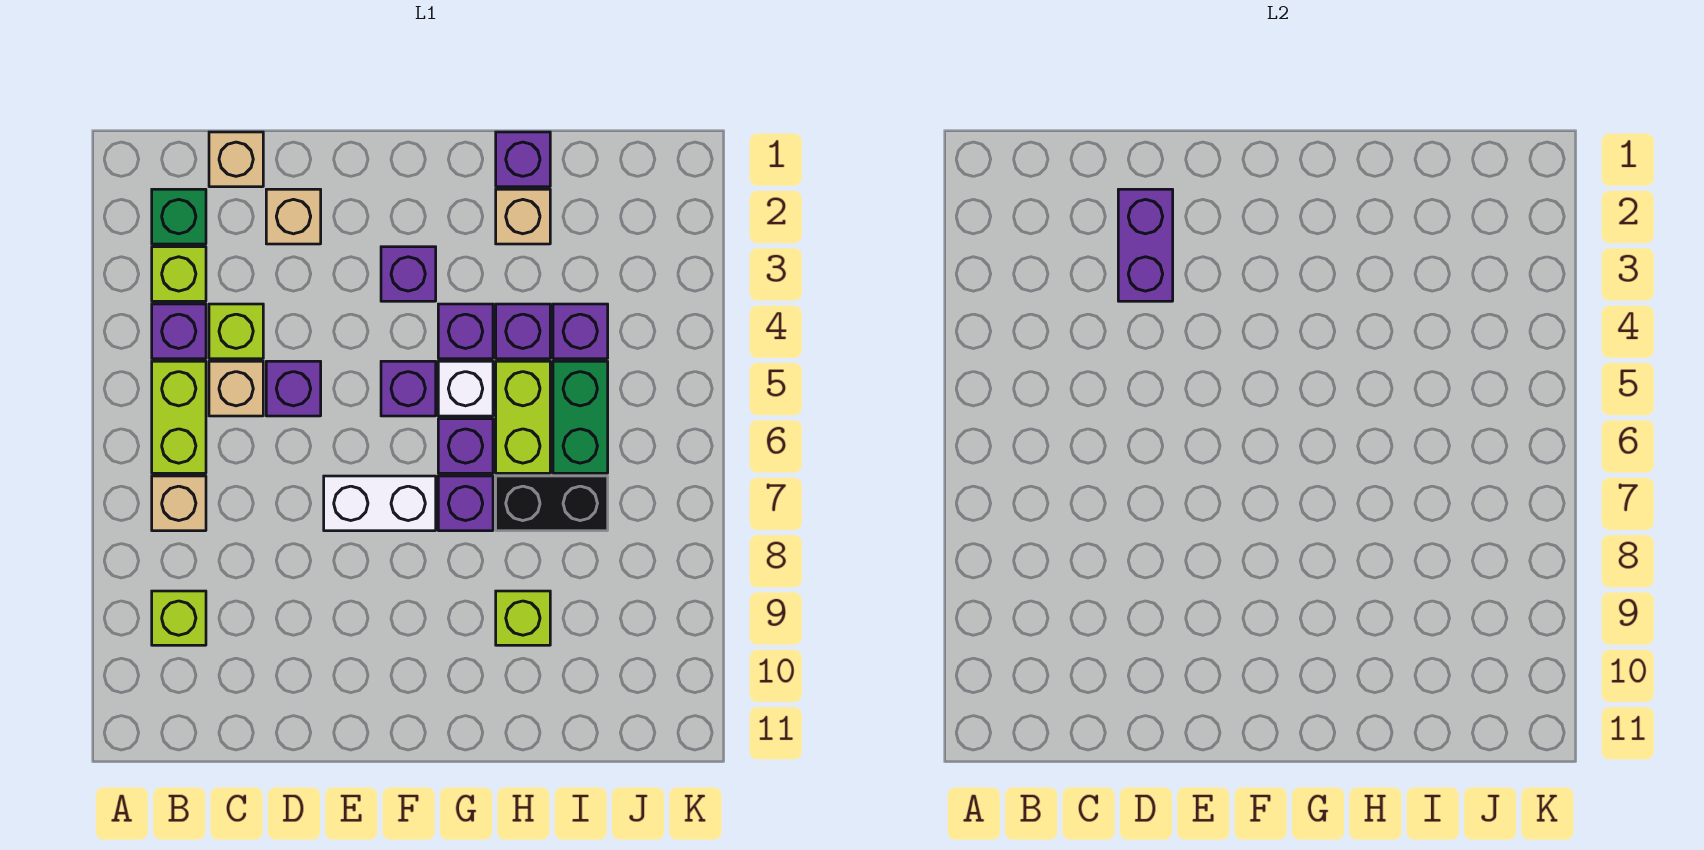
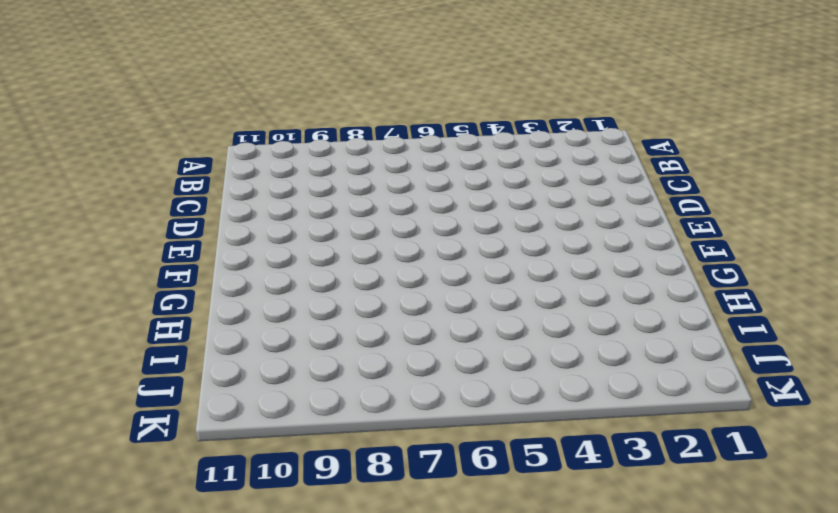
none -> green brick B2 level 1
none -> lime brick B3 level 1
none -> purple brick B4 level 1

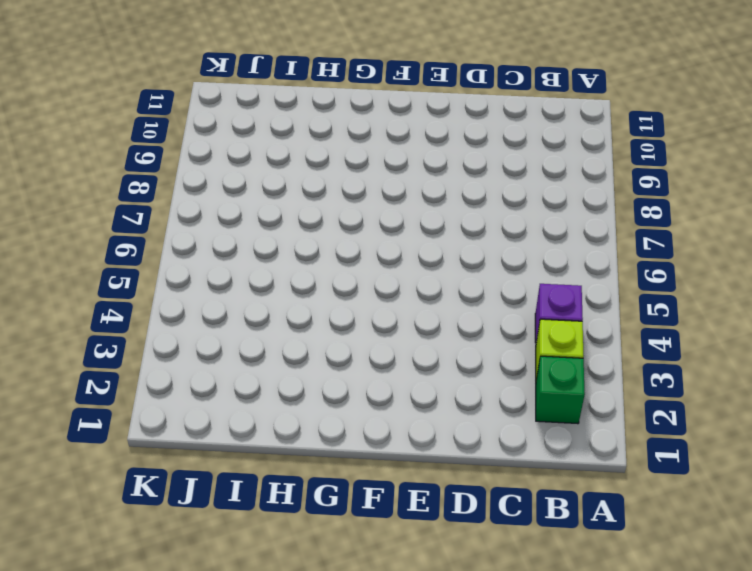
none -> lime brick B5:B6 level 1
none -> tan brick B7 level 1
none -> lime brick B9 level 1

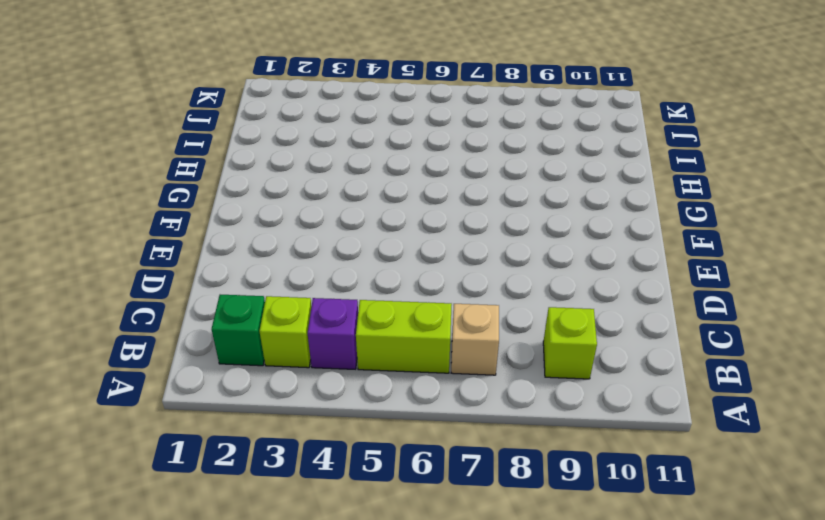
none -> tan brick C1 level 1
none -> lime brick C4 level 1
none -> tan brick C5 level 1

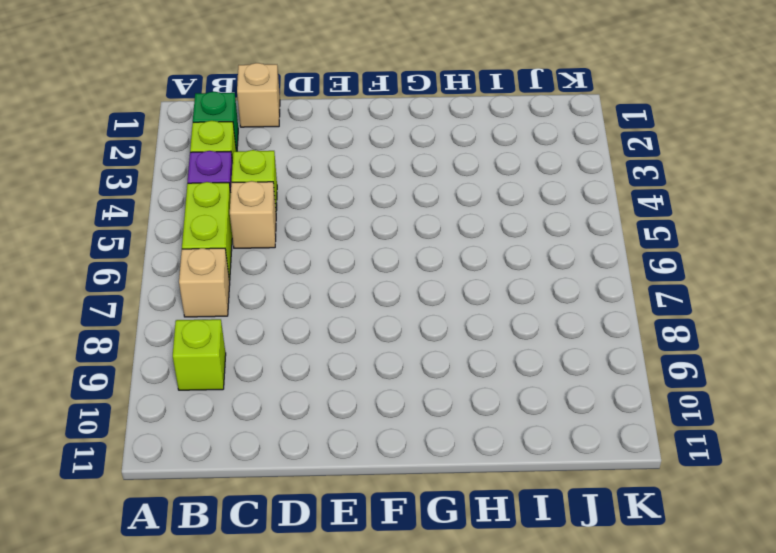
none -> tan brick D2 level 1
none -> purple brick D5 level 1
none -> white brick E7:F7 level 1

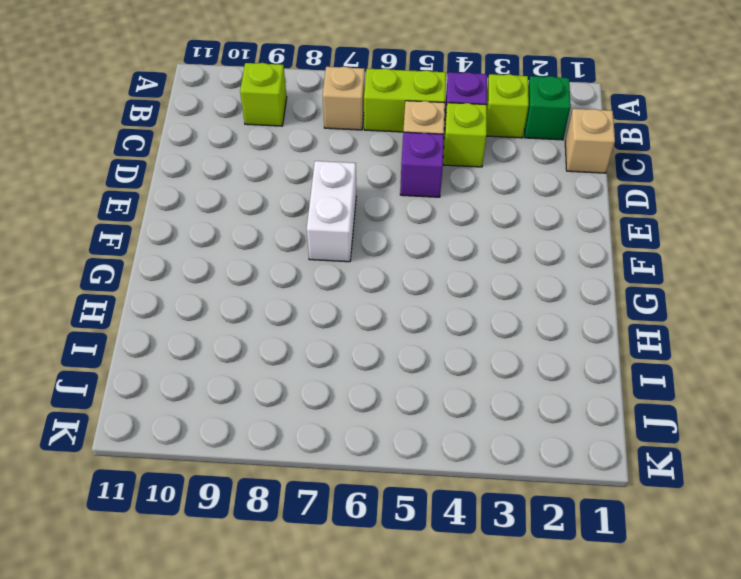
none -> tan brick D2 level 1
none -> purple brick F3 level 1
none -> purple brick F5 level 1

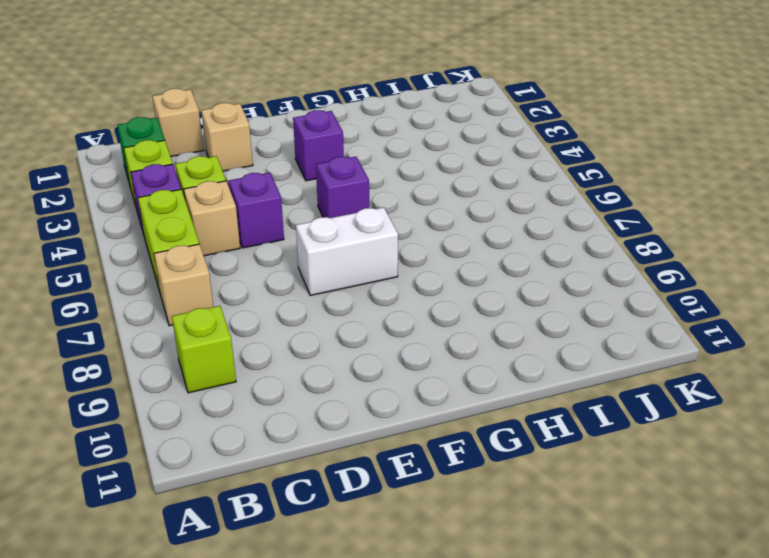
none -> purple brick G4 level 1
none -> white brick G5 level 1
none -> purple brick G6 level 1

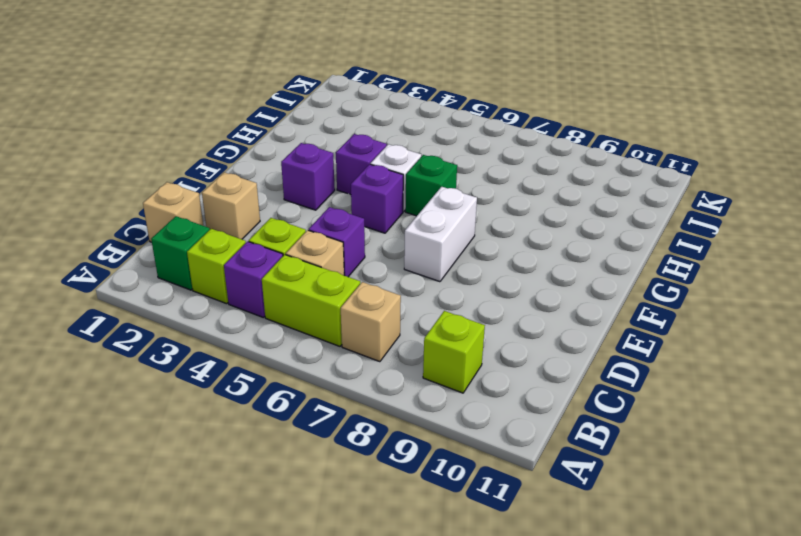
green brick G6 level 1 -> purple brick G6 level 1
none -> purple brick G7 level 1
none -> purple brick H1 level 1
none -> tan brick H2 level 1

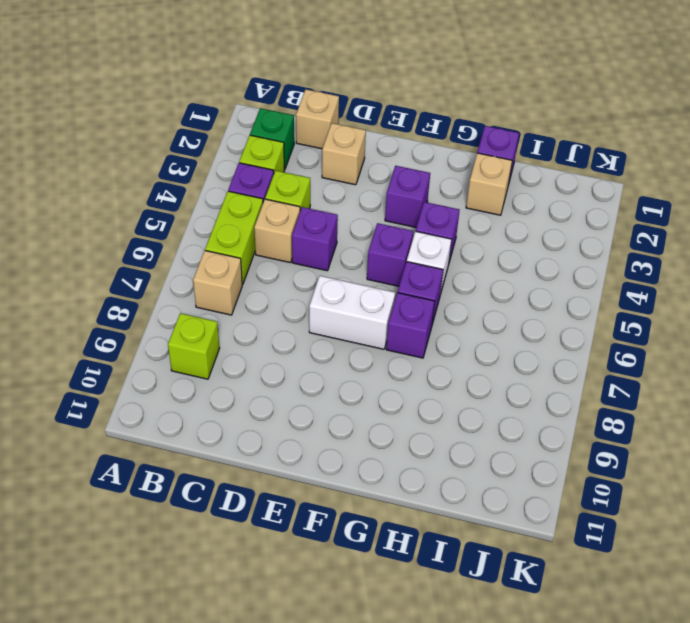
none -> purple brick H4 level 1
none -> lime brick H5:H6 level 1
none -> black brick H7:I7 level 1

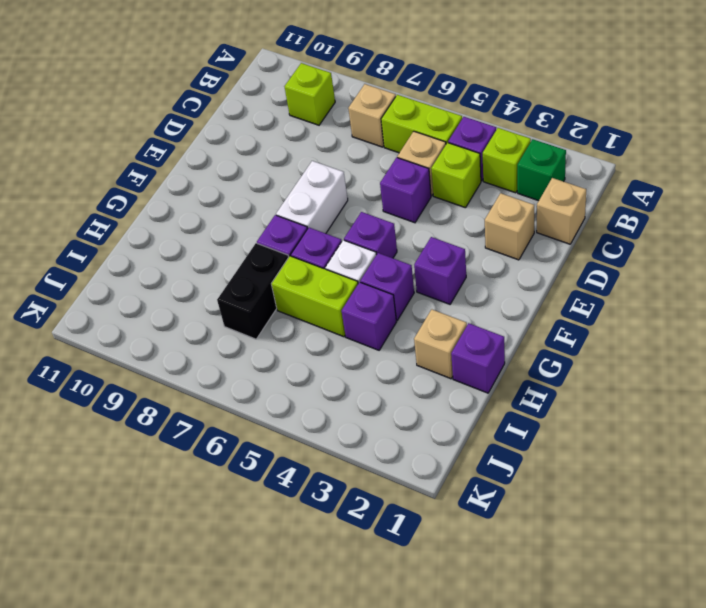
none -> lime brick H9 level 1
none -> purple brick I4 level 1
none -> green brick I5:I6 level 1

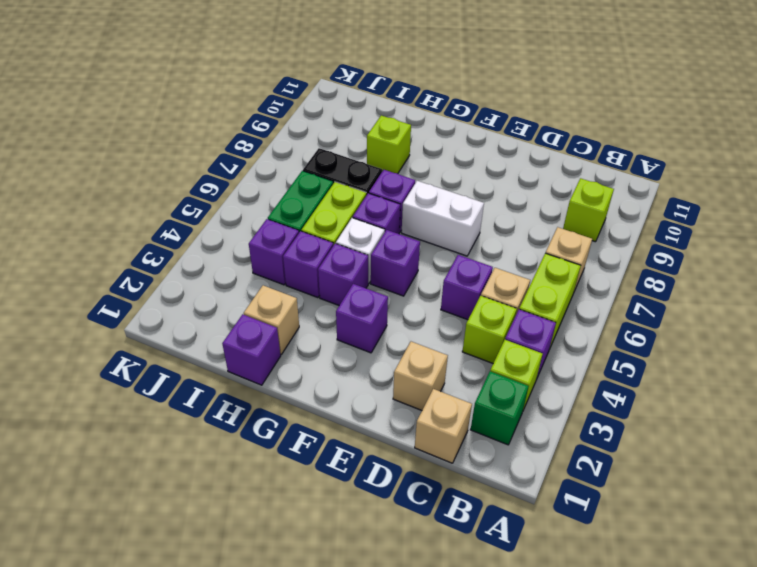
none -> purple brick D2:D3 level 2

